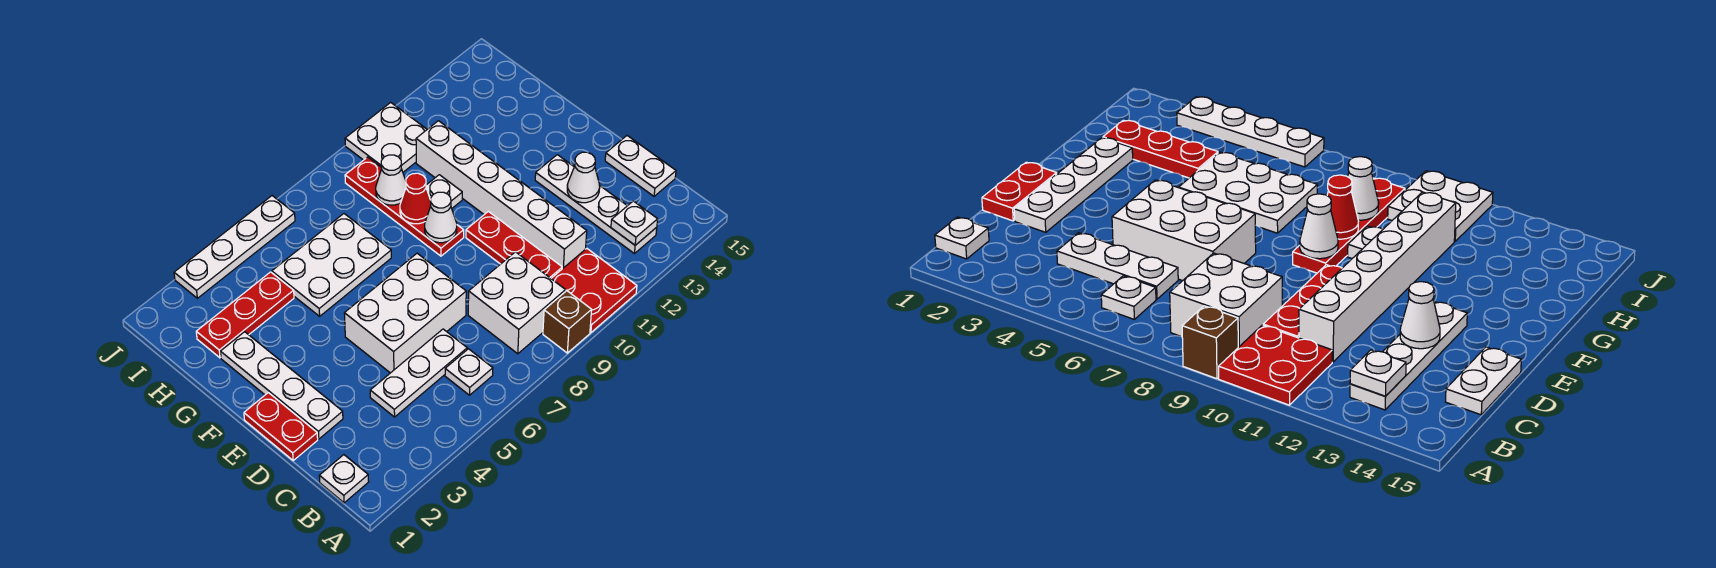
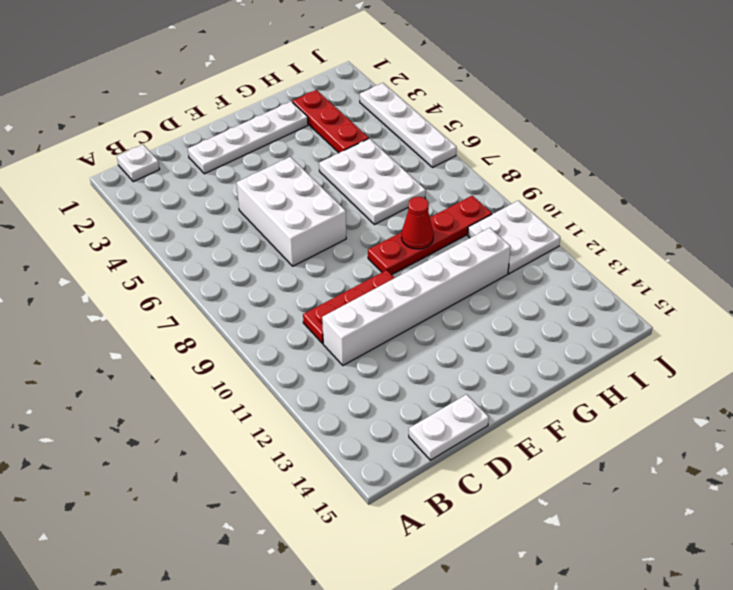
none -> brown brick A9 level 1
none -> red plate A10:B11 level 1
none -> white plate B6 level 1

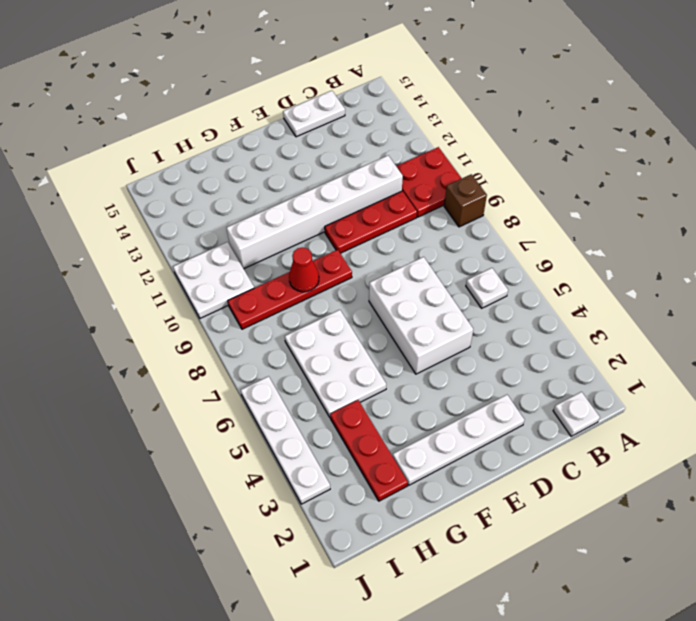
none -> white brick B8:C9 level 1
none -> white plate B13:E13 level 1
none -> white plate C4:C6 level 1

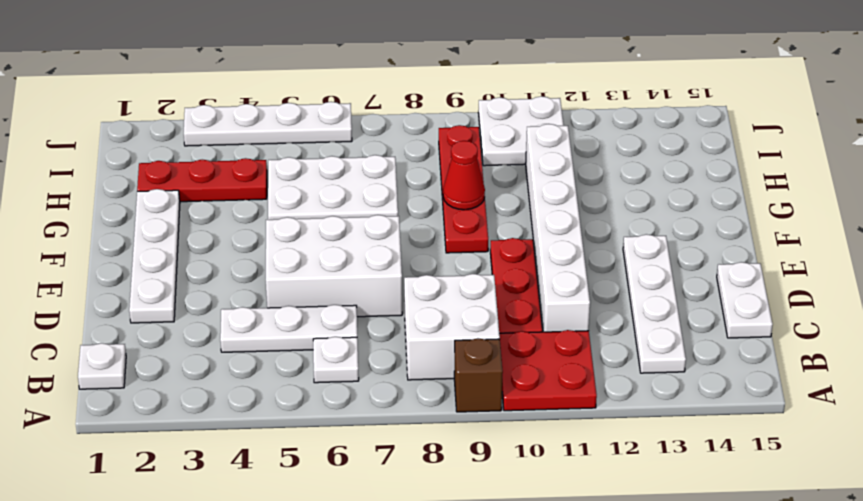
none -> red plate D1:E1 level 1
none -> white plate G10 level 1
none -> white plate B13 level 2

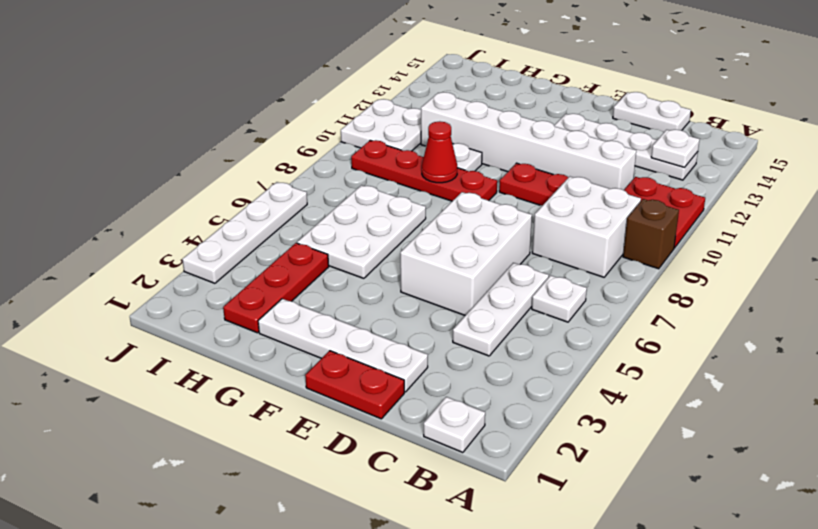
none -> white cone D13 level 2
none -> white cone F9 level 2
none -> white cone H9 level 2

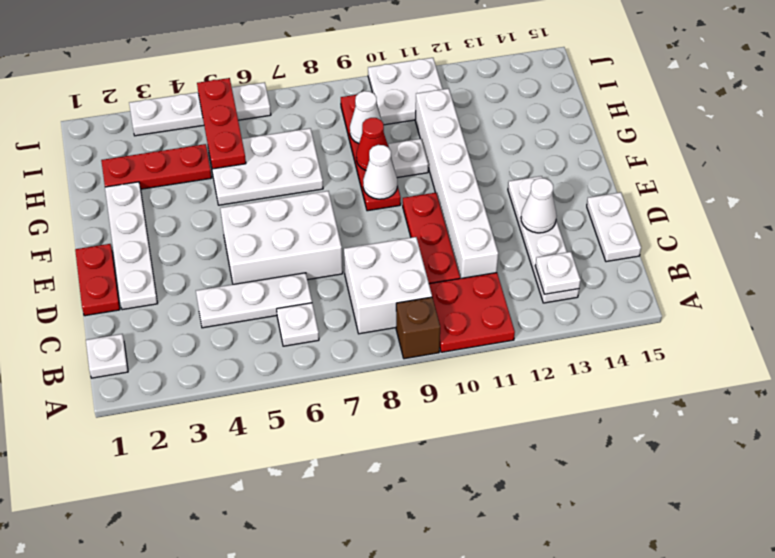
red plate H5:J5 level 2 -> none

